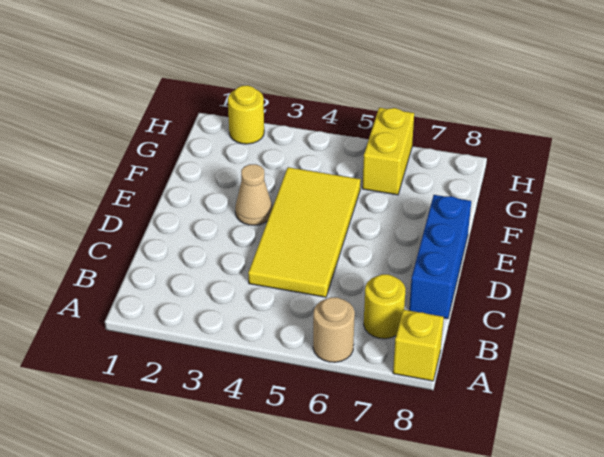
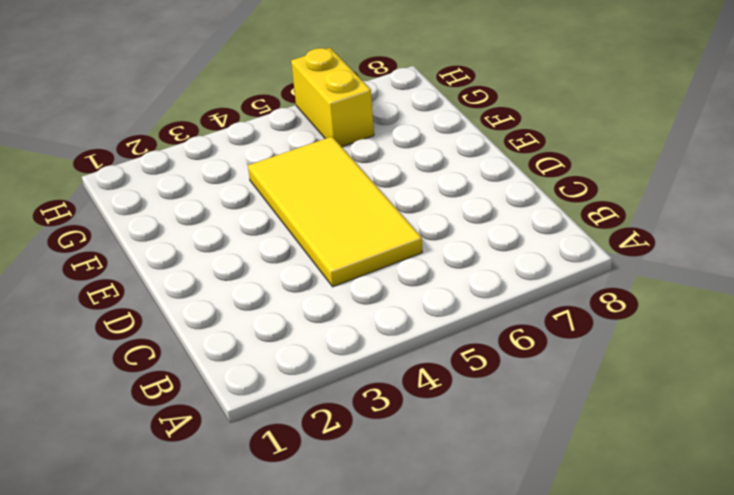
none -> tan round brick A6 level 1
none -> yellow brick A8 level 1

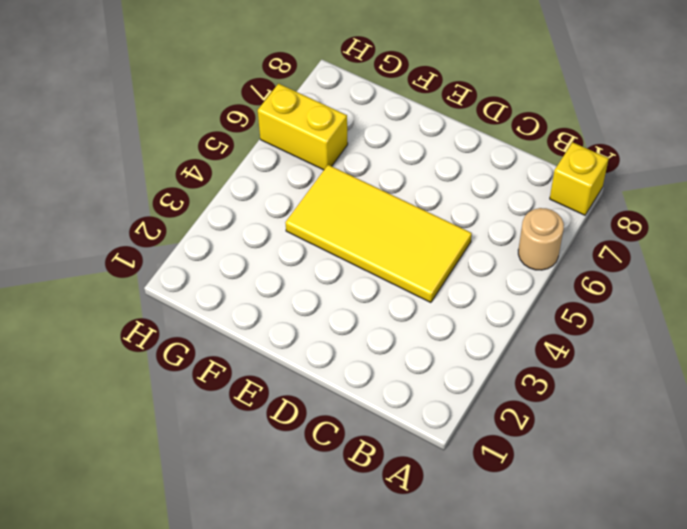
none -> yellow round brick B7 level 1
none -> blue brick C8:E8 level 1

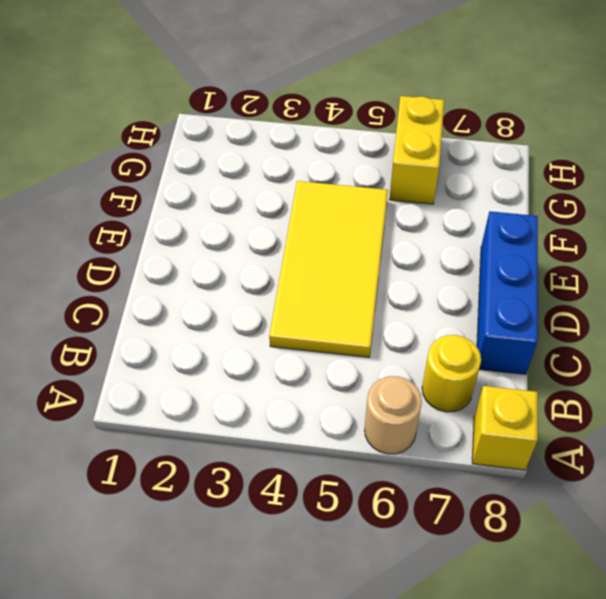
none -> tan cone E3 level 1
none -> yellow round brick H2 level 1

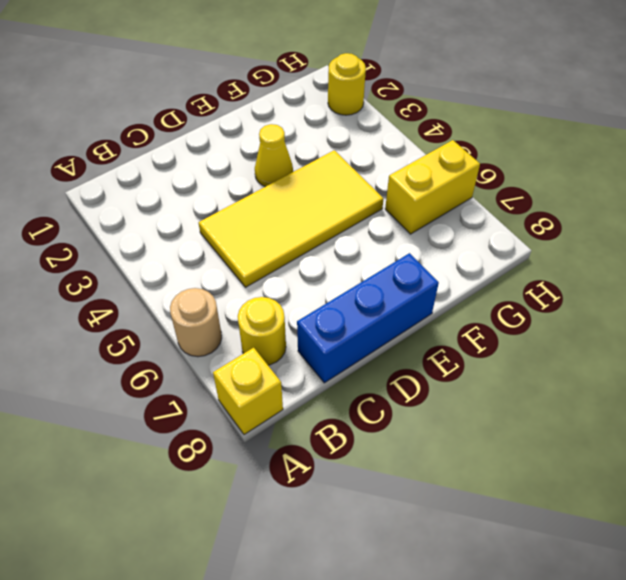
yellow cone E3 level 1 -> tan cone E3 level 1

